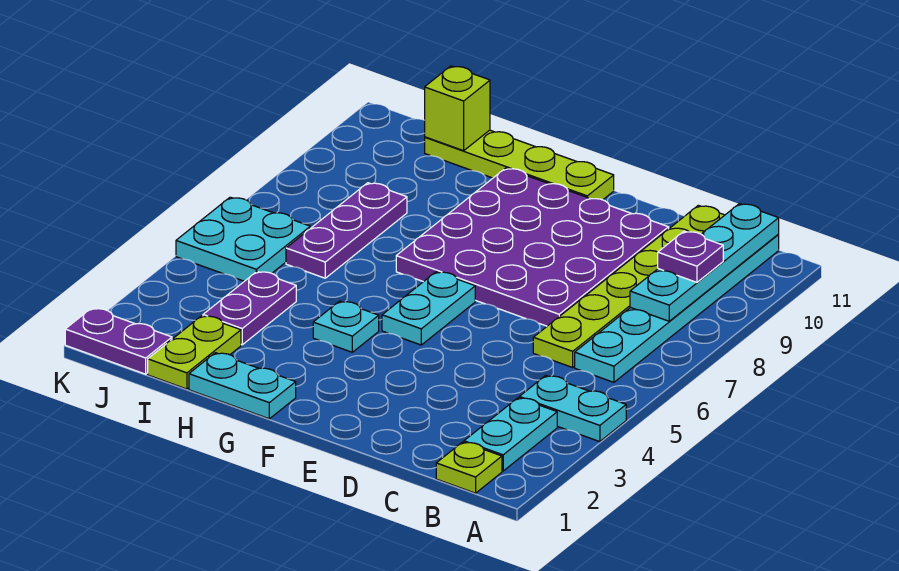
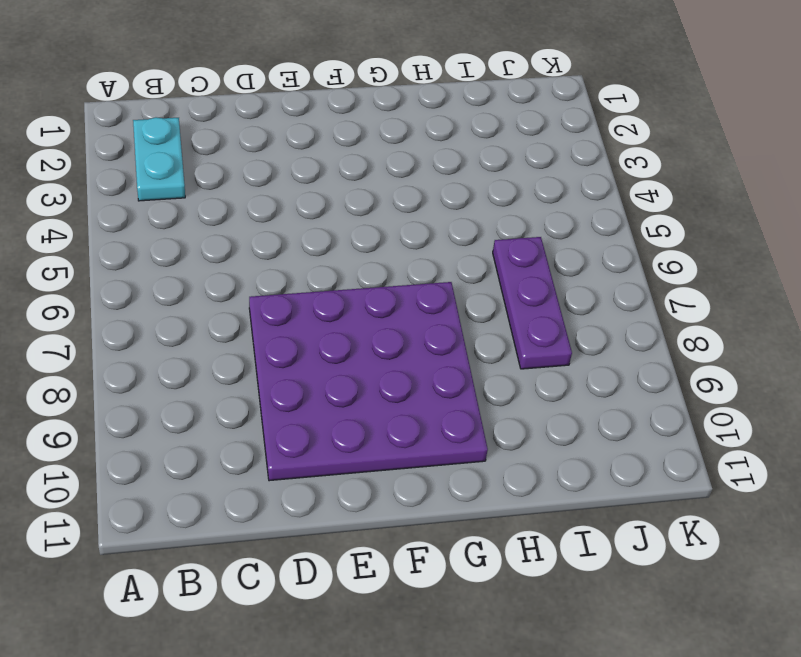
none -> cyan plate A4:B4 level 1
none -> lime plate B1 level 1
none -> cyan plate B6:B11 level 1

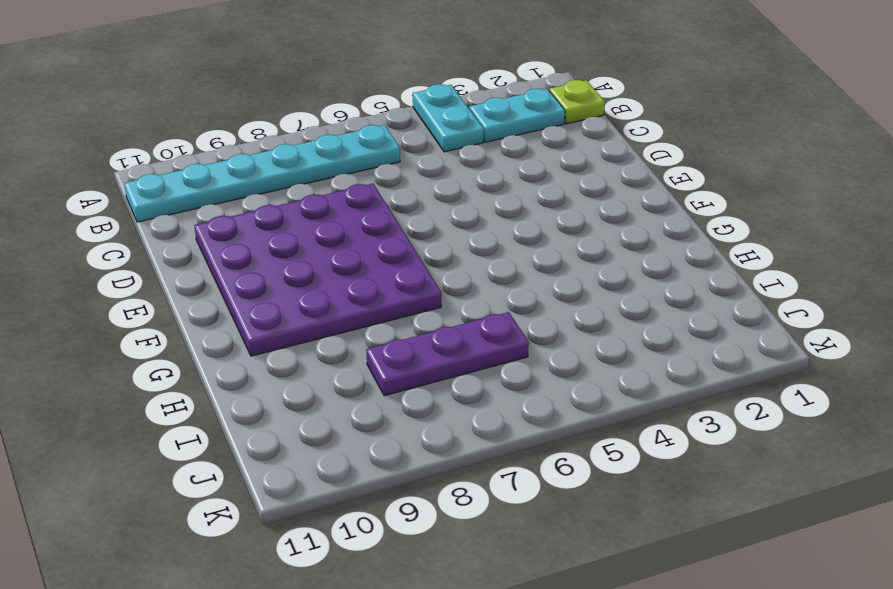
none -> lime plate C6:C11 level 1
none -> cyan plate F5:F6 level 1
none -> lime plate F11:I11 level 1

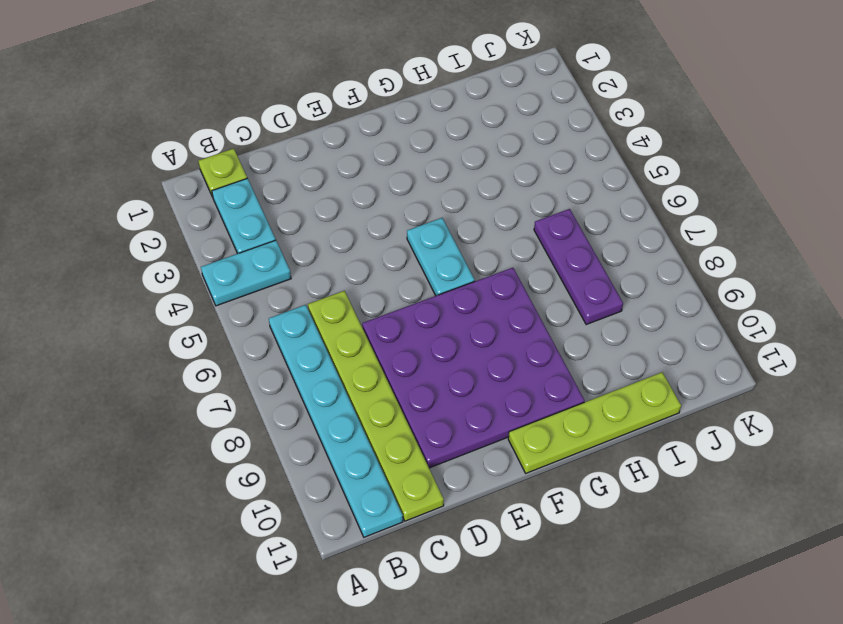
none -> cyan plate G1:H1 level 1
none -> cyan plate G4 level 1
none -> lime plate I1:I2 level 1

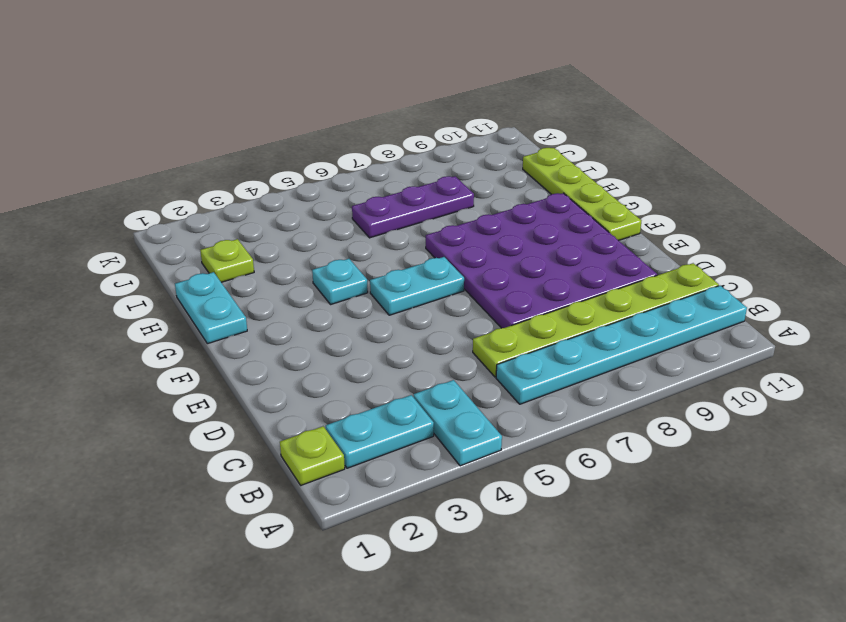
lime plate I2 level 1 -> lime plate I1:I2 level 1
none -> purple plate I3:I4 level 1
none -> purple plate J1:K1 level 1
none -> cyan plate J5:K6 level 1

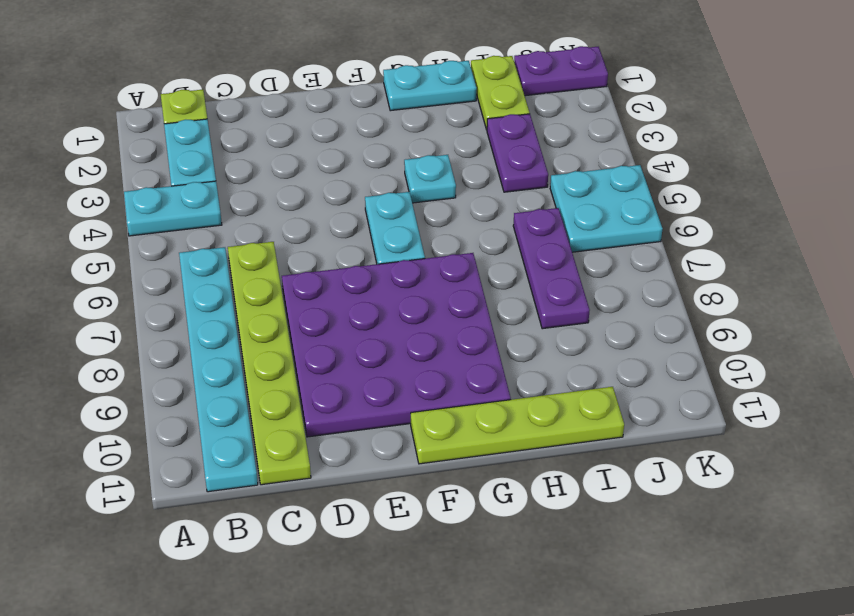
none -> cyan plate B8:B11 level 2
none -> lime brick I11 level 2
none -> purple plate B9 level 3

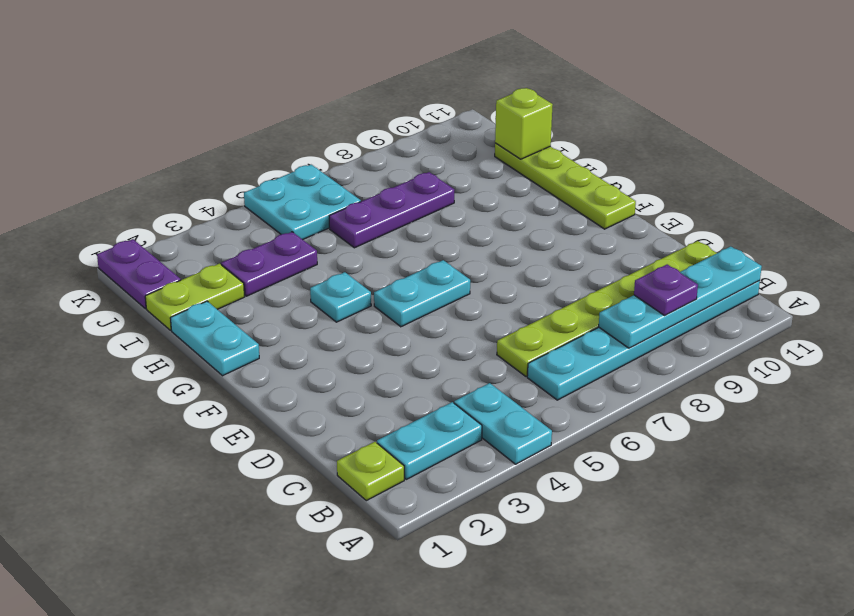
none -> purple plate D7:G10 level 1

